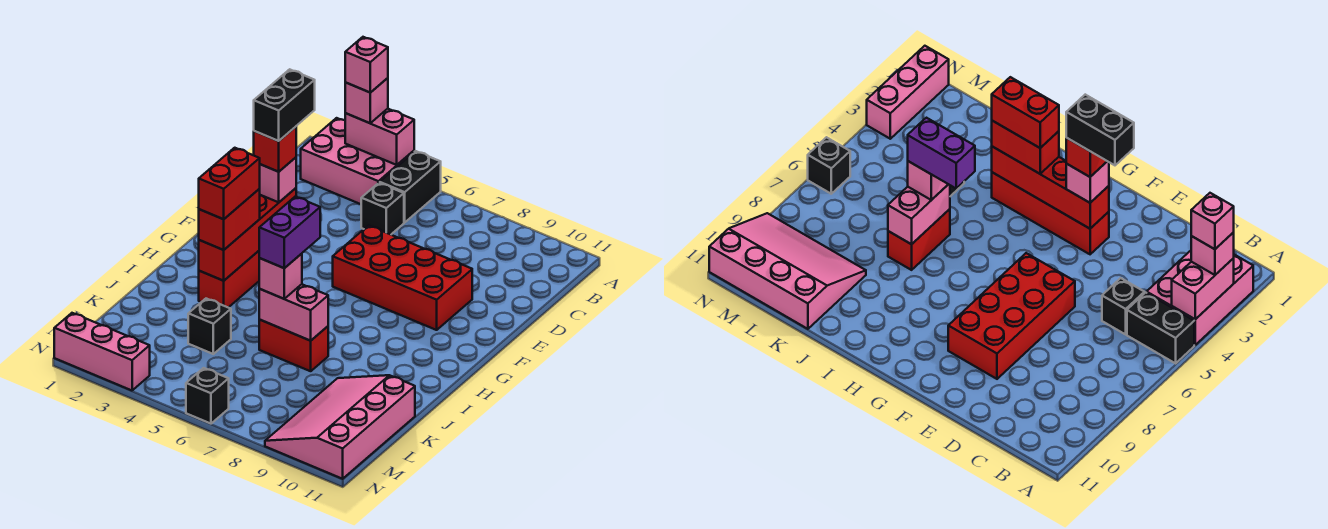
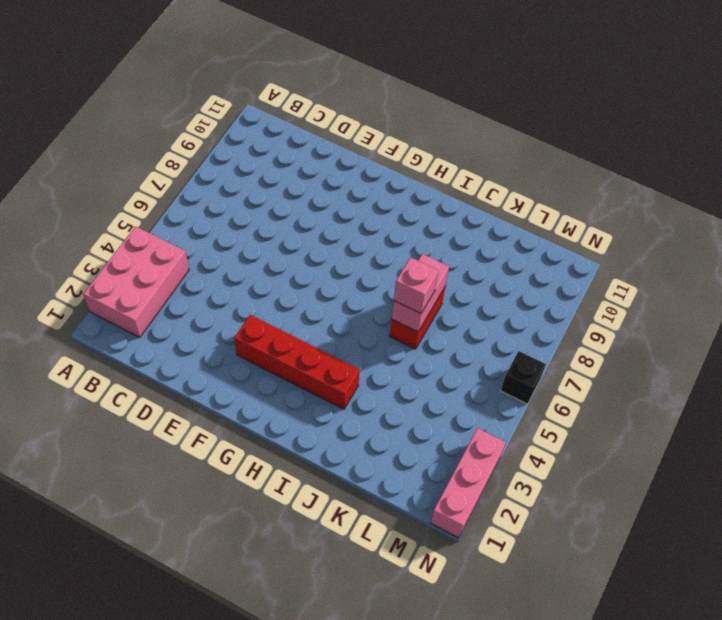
none -> black brick A5:B5 level 1
none -> black brick C5 level 1
none -> red brick E6:F9 level 1

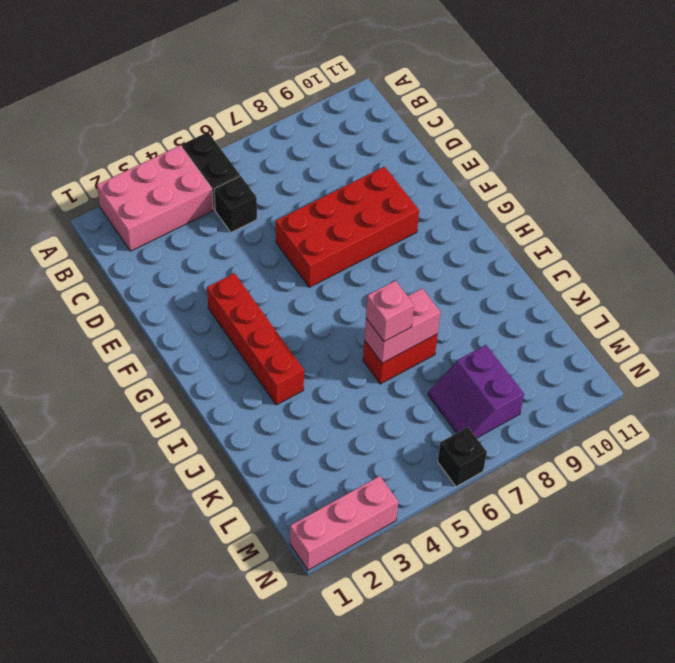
purple slope L7:M8 level 1 top 8 -> none
none -> black brick K4 level 1
none -> pink slope K9:N11 level 1 top 11
none -> pink brick A3:A4 level 2

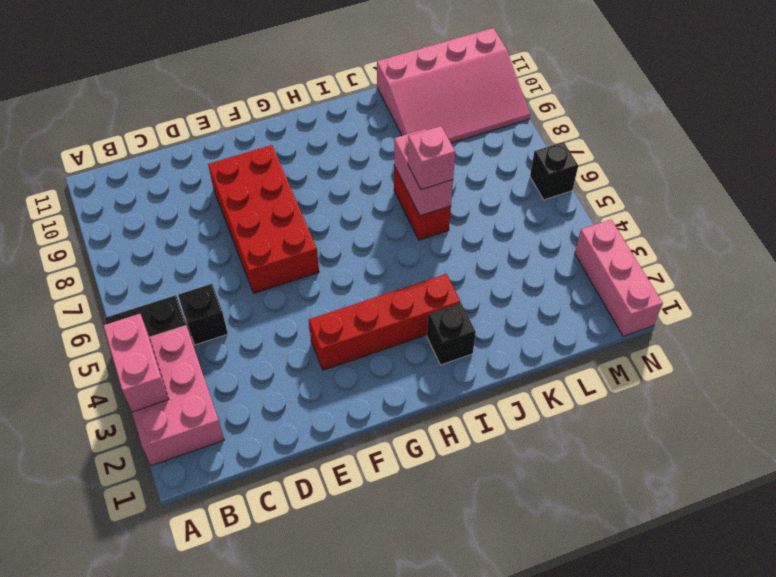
black brick I2 level 1 -> black brick K4 level 1
none -> red brick F3:I3 level 2
none -> pink brick A3 level 3
none -> pink brick F3 level 3

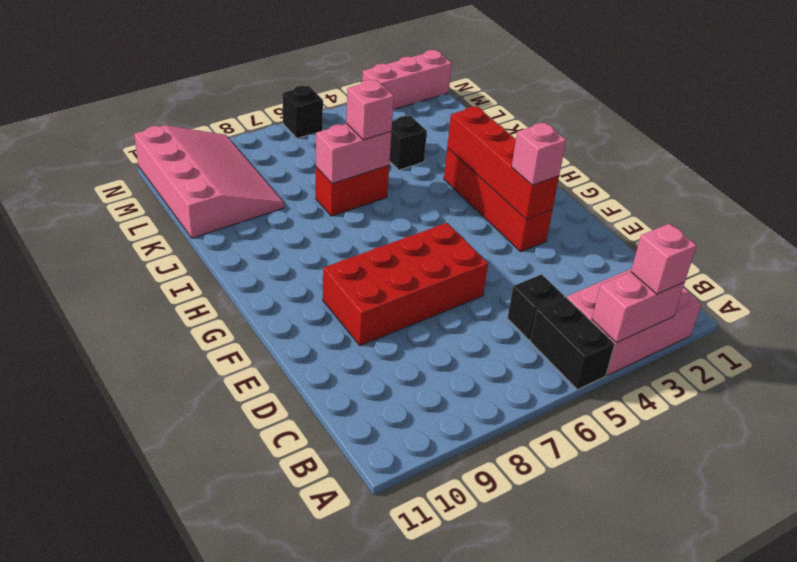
none -> red brick H3:I3 level 3
none -> pink brick A3 level 4
none -> red brick F3 level 4

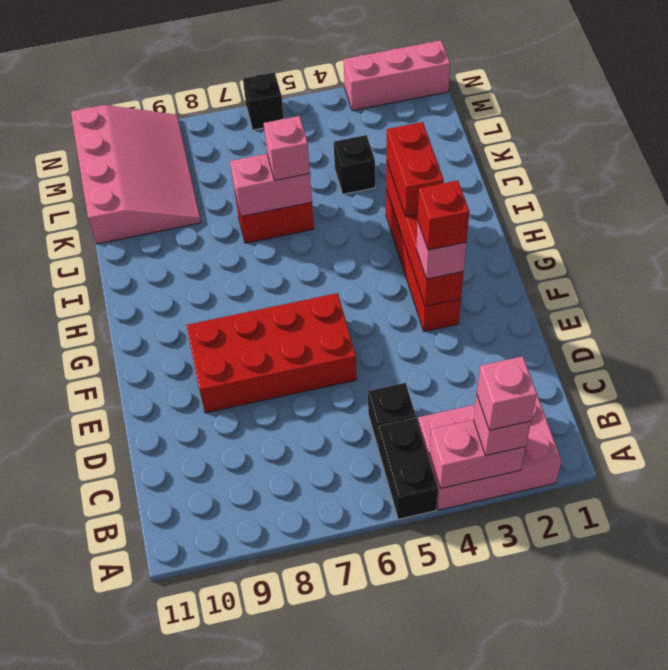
none -> red brick H3:I3 level 4
none -> purple brick I6:J6 level 4
none -> black brick E3:F3 level 5

